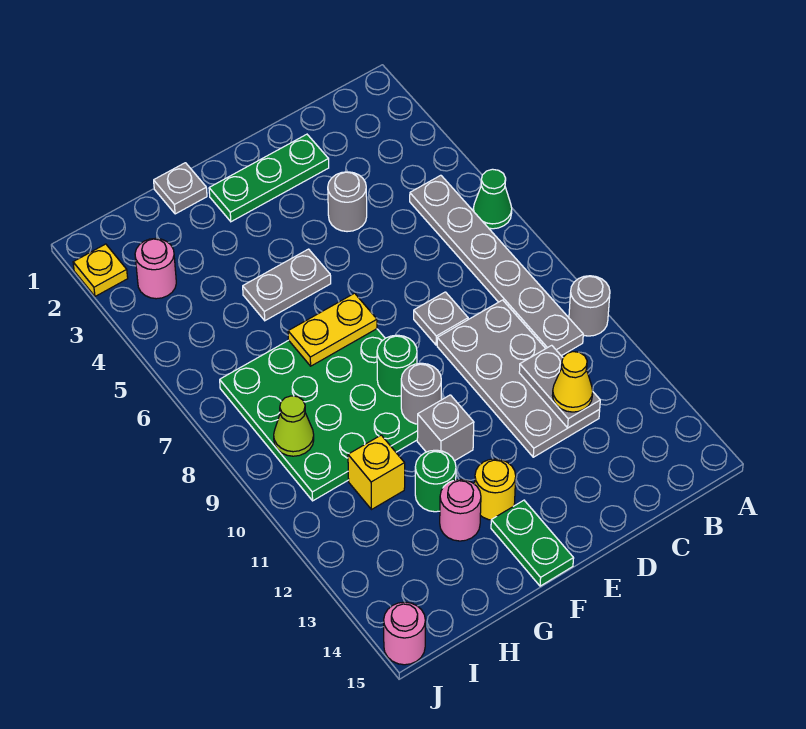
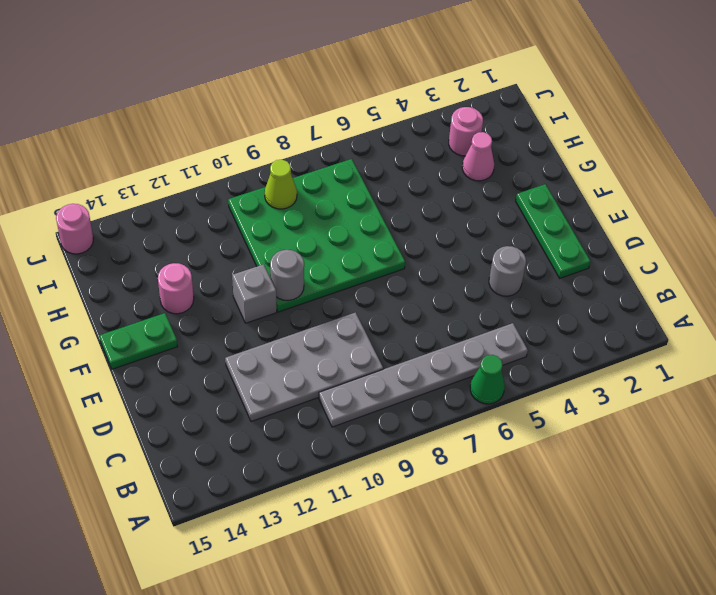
pink cone H3 level 1 -> none
none -> grey round brick A10 level 1
none -> grey plate D8 level 1
none -> grey plate F5:G5 level 1

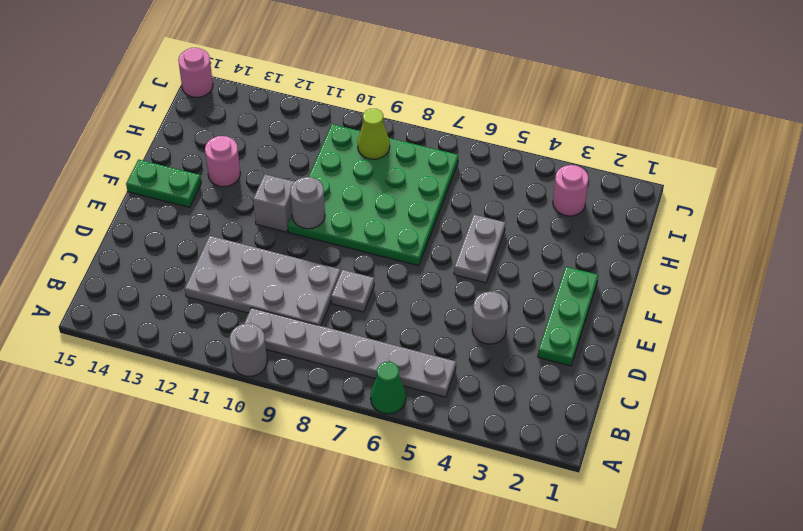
none -> yellow round brick F13 level 1
none -> grey plate G1 level 1
none -> green round brick G12 level 1

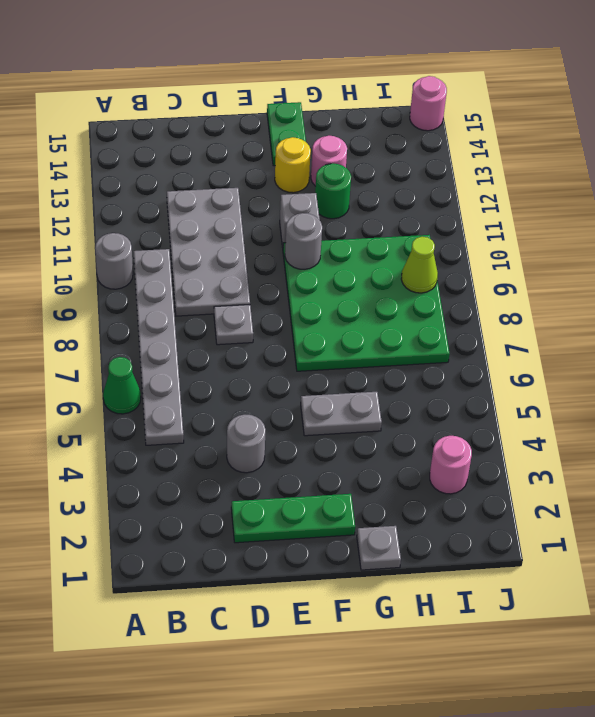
none -> yellow brick H11 level 1
none -> yellow plate J2 level 1
none -> grey plate C11:C12 level 2

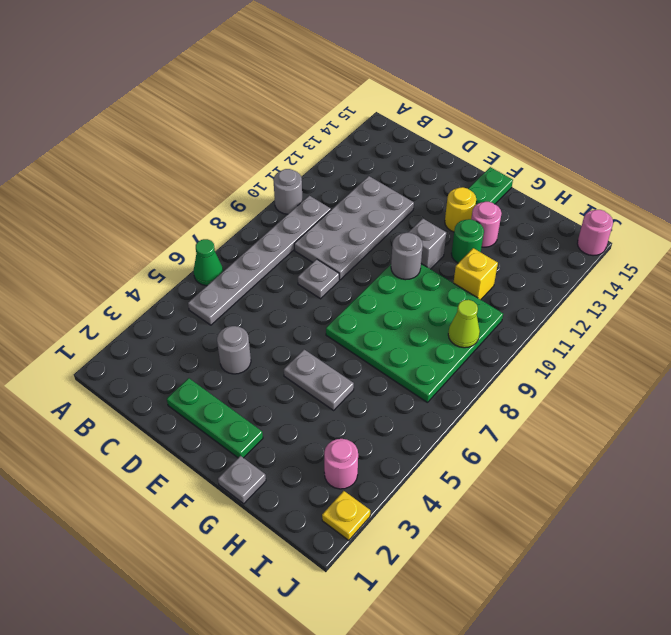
none -> grey plate C11:C12 level 2
none -> yellow plate F7:G7 level 2
none -> green round brick F9 level 2

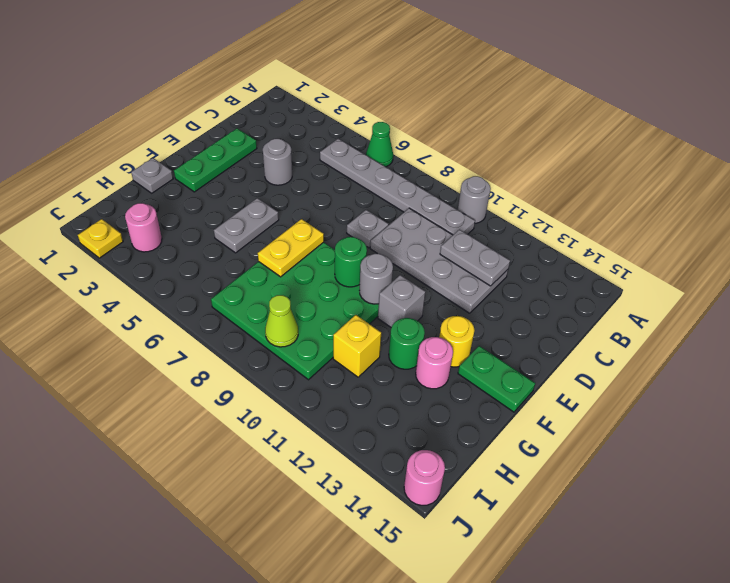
none -> yellow cone C12 level 3

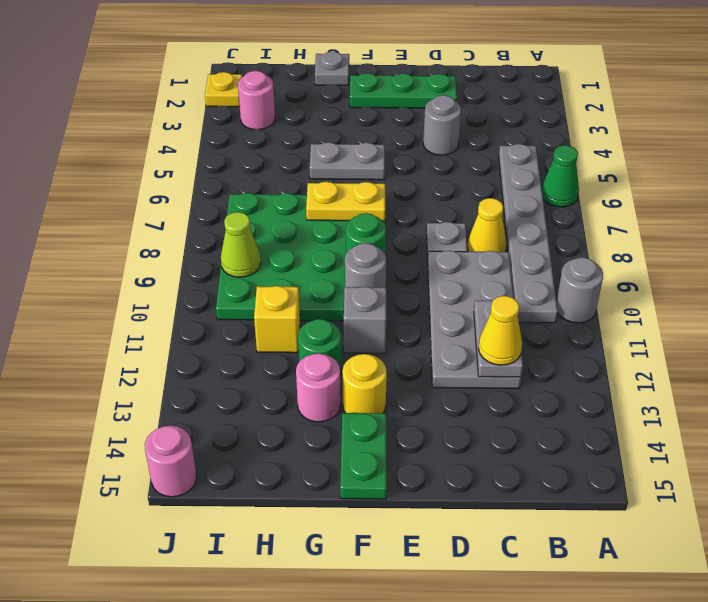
yellow cone C8 level 1 -> none

